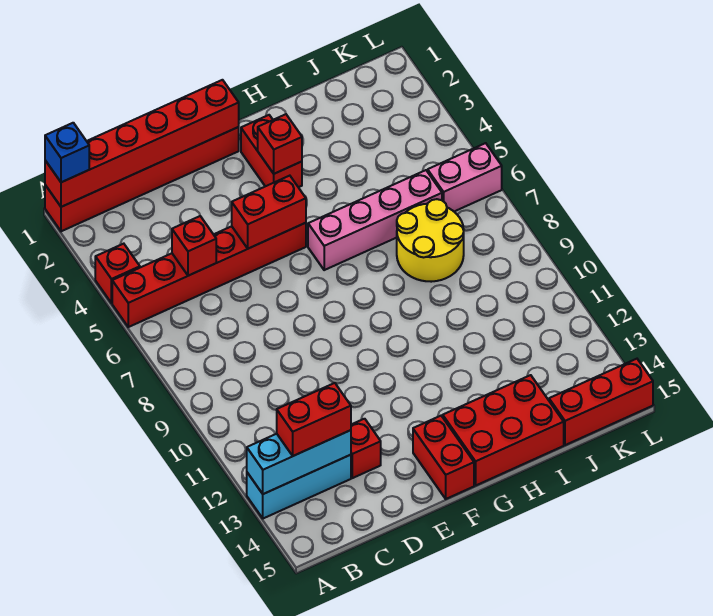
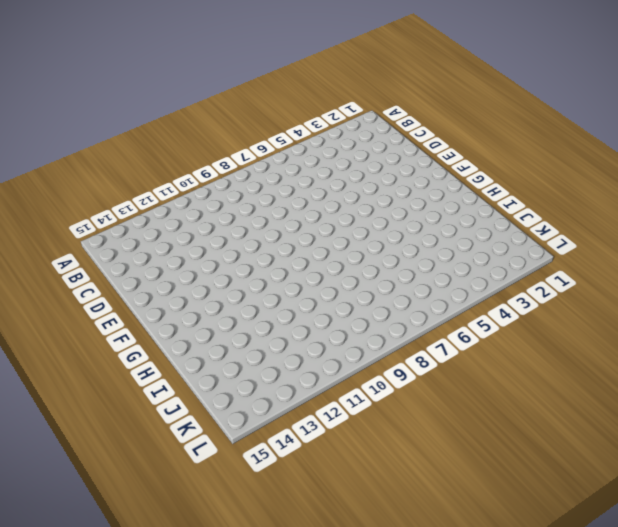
none -> red brick A1:F1 level 1
none -> red brick A4 level 1
none -> red brick A5:F5 level 1

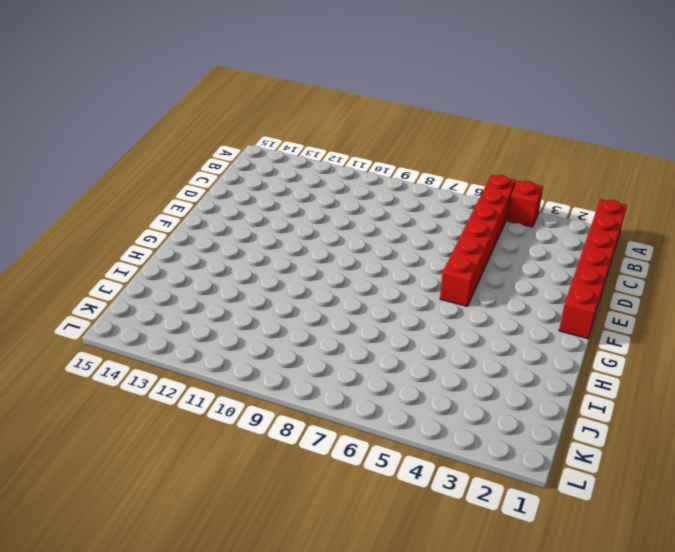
none -> cyan brick A13:C13 level 1
none -> red brick D13 level 1
none -> red brick F14:F15 level 1

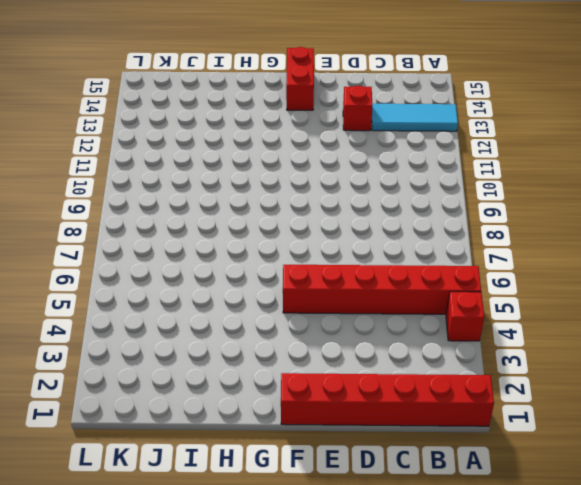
cyan tile A13:C13 level 1 -> cyan brick A13:C13 level 1
none -> red brick G2:G3 level 1
none -> pink brick G6:J6 level 1
none -> red brick G14:I15 level 1

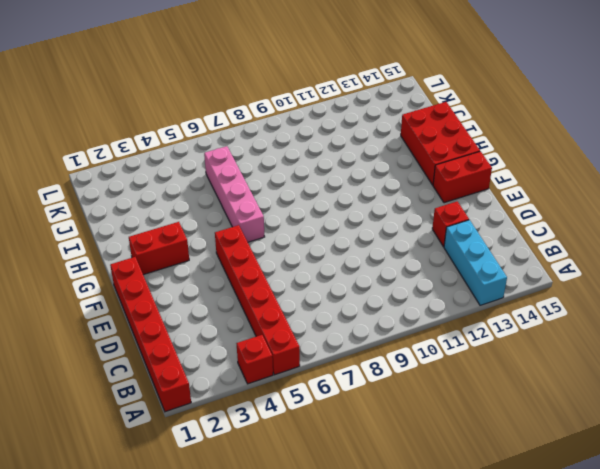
none -> yellow round brick I7:J8 level 1
none -> red brick J15:L15 level 1
none -> pink brick K6:L6 level 1

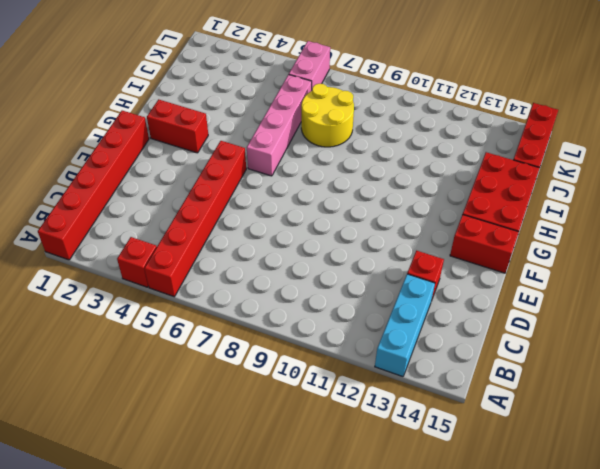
none -> red brick A1:F1 level 2
none -> cyan brick A13:C13 level 2
none -> red brick C5 level 2

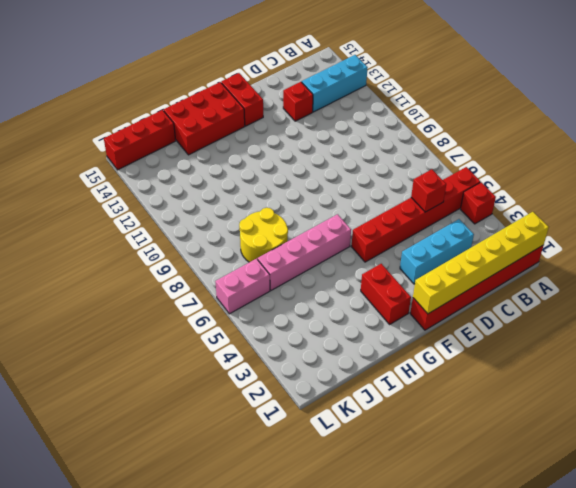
yellow brick A1:F1 level 2 -> red brick A1:F1 level 2
cyan brick C3:E3 level 1 -> cyan brick A13:C13 level 2
none -> red brick E5:F5 level 2
none -> red brick G3 level 2
none -> blue brick A1 level 3

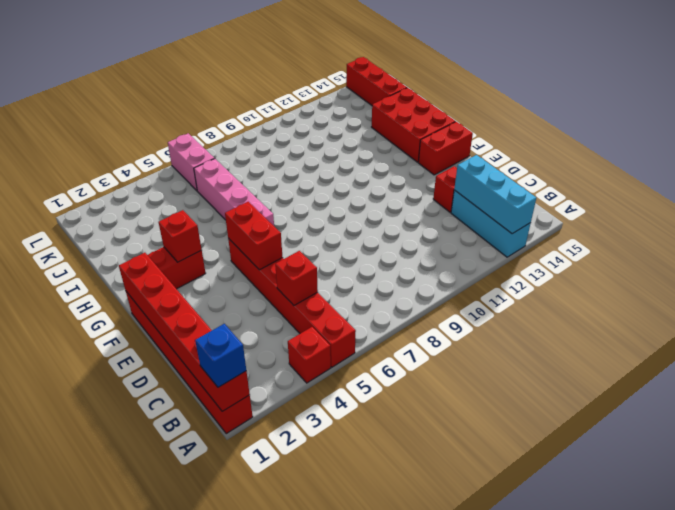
none -> yellow round brick I7:J8 level 1
none -> red brick B13:C13 level 3

